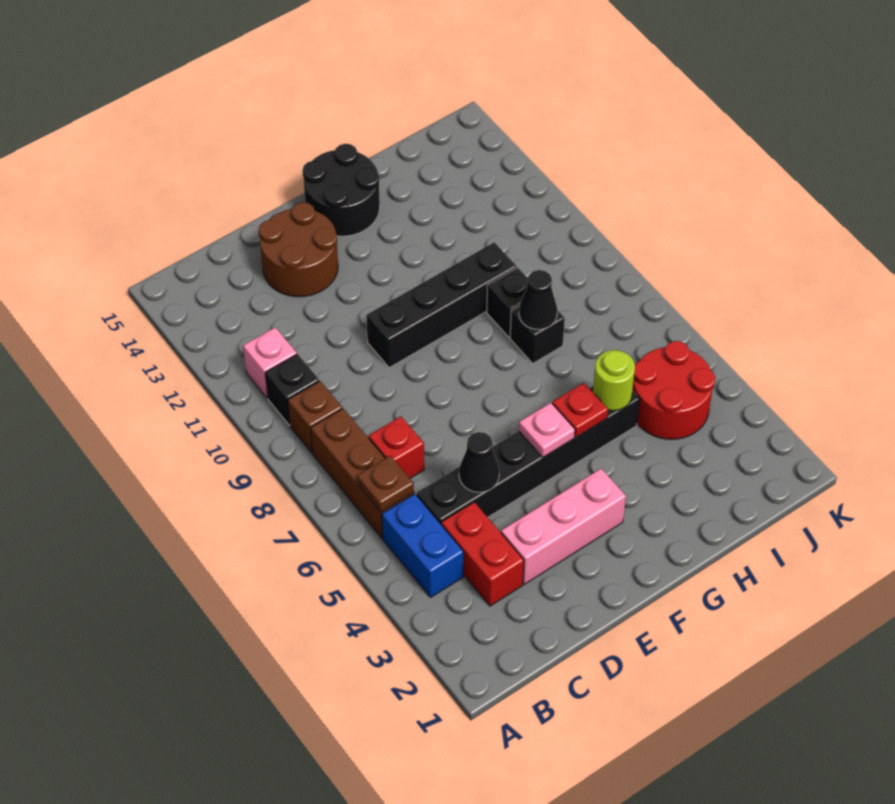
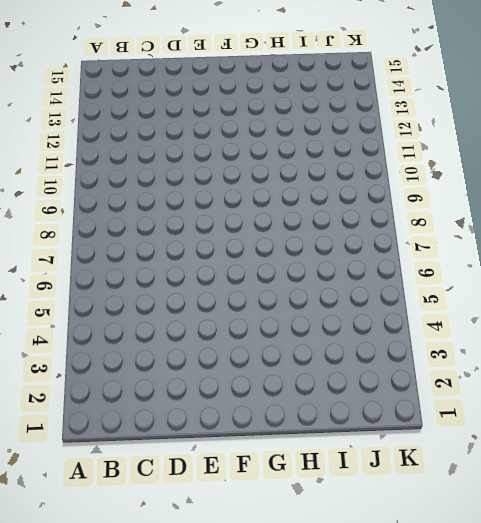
none -> blue brick B4:B5 level 1
none -> brown brick B6:B8 level 1
none -> brown brick B9 level 1

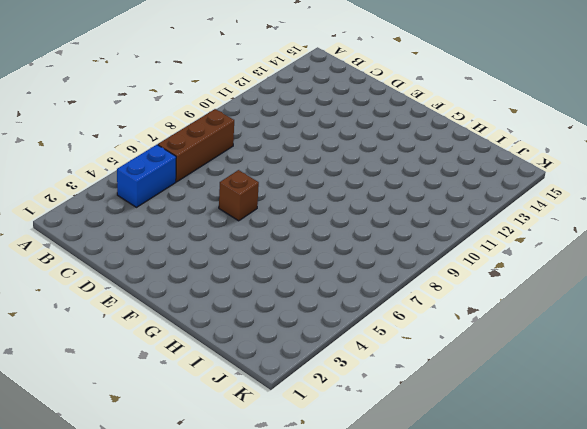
brown brick E6 level 1 -> brown brick B9 level 1
none -> black brick B10 level 1
none -> pink brick B11 level 1
none -> red brick C3:C4 level 1

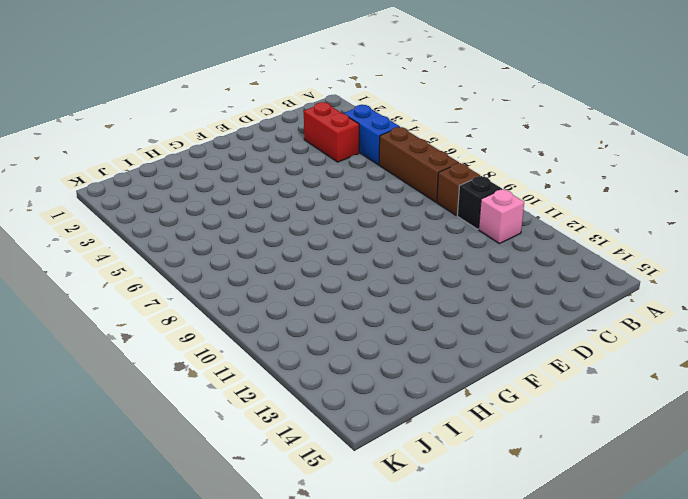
none -> black brick C5:H5 level 1
none -> red brick C7 level 1
none -> pink brick D3:F3 level 1

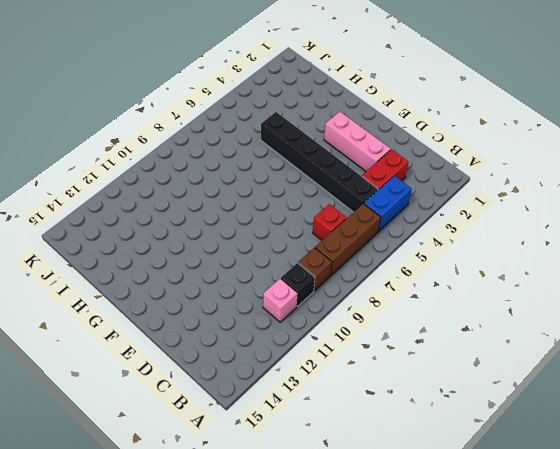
none -> brown round brick D13:E14 level 1
none -> black brick E10:H10 level 1
none -> black round brick F14:G15 level 1

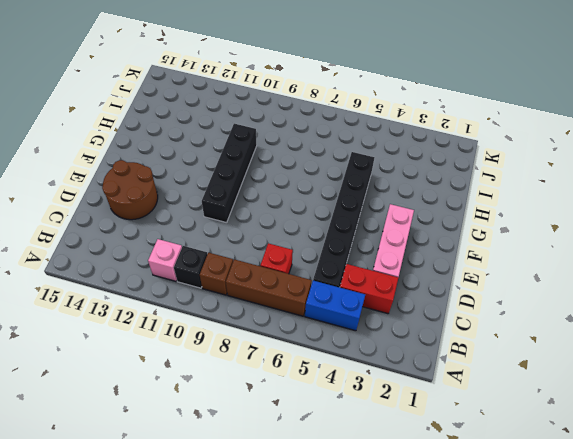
none -> black round brick F14:G15 level 1
none -> black brick H8 level 1
none -> black brick H9 level 1

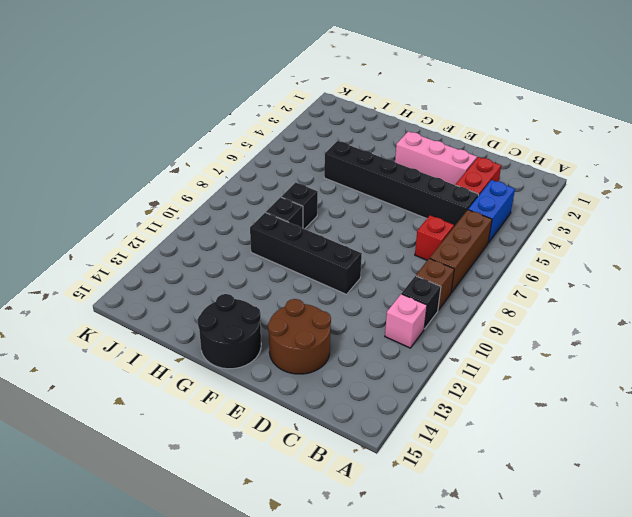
none -> red round brick I4:J5 level 1
none -> brown plate B6 level 2
none -> black cone D5 level 2

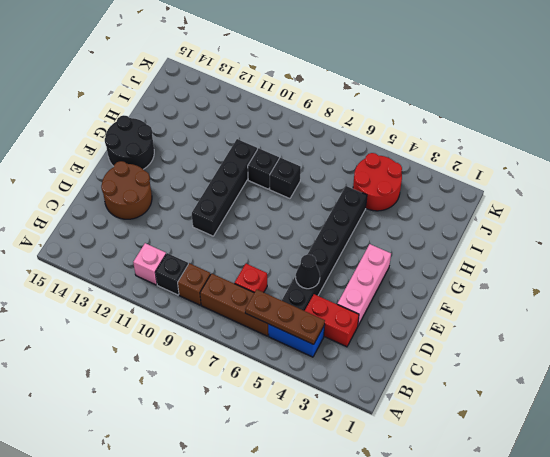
brown plate B4:B6 level 2 -> brown plate B6 level 2
none -> pink plate F5 level 2
none -> red plate G5 level 2
none -> lime round brick H5 level 2

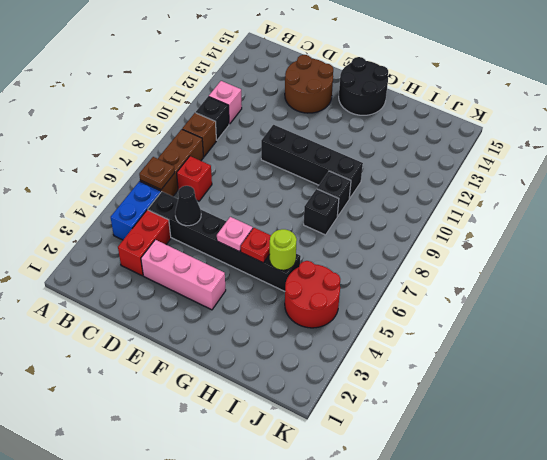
none -> black cone H8 level 2

